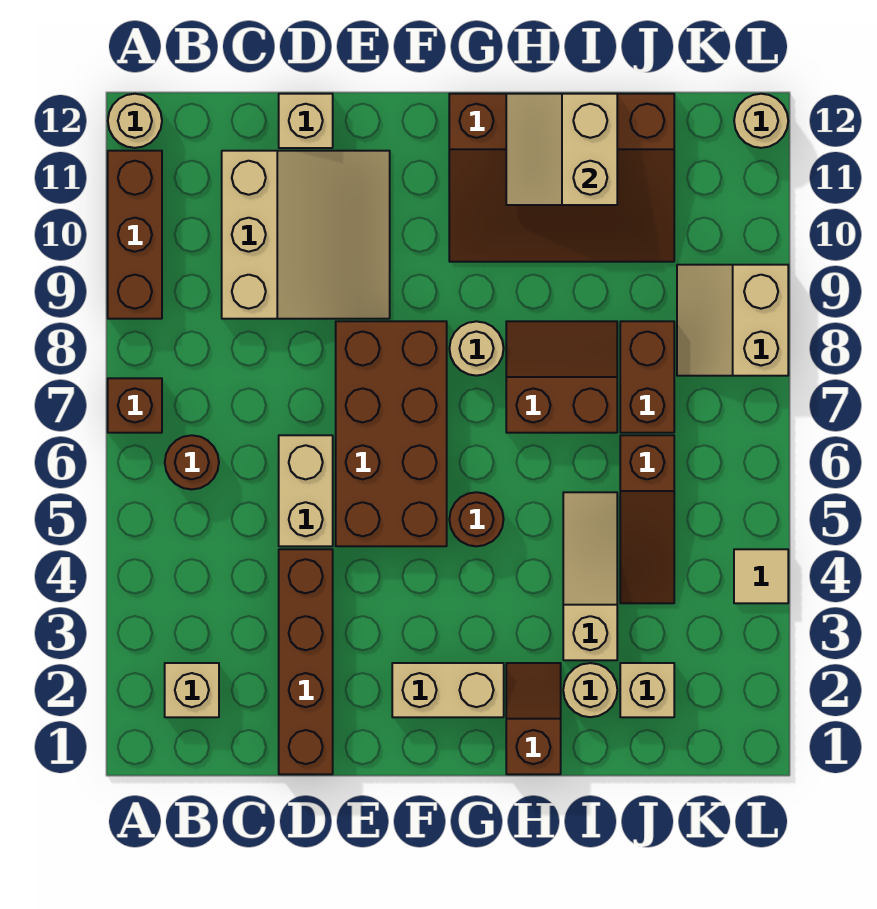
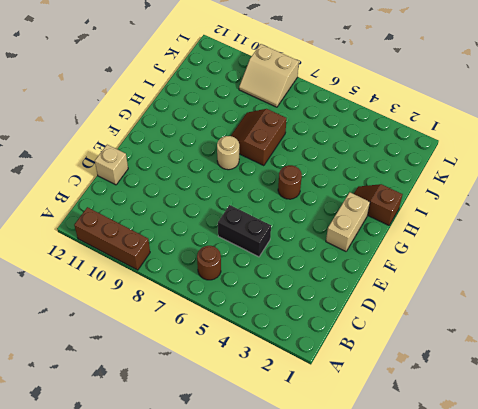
black brick D5:D6 level 1 -> tan brick D5:D6 level 1
none -> brown brick A7 level 1
none -> tan round brick A12 level 1
none -> tan brick B2 level 1

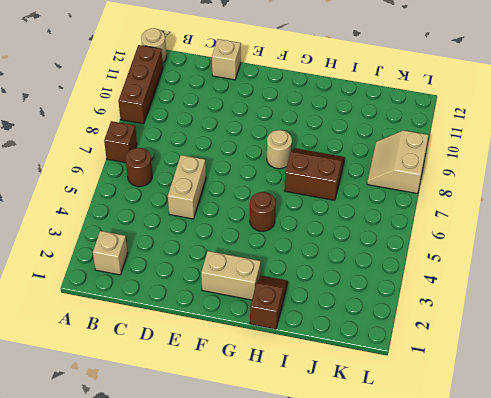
none -> tan slope C9:E11 level 1 top C
none -> brown brick D1:D4 level 1
none -> brown brick E5:F8 level 1

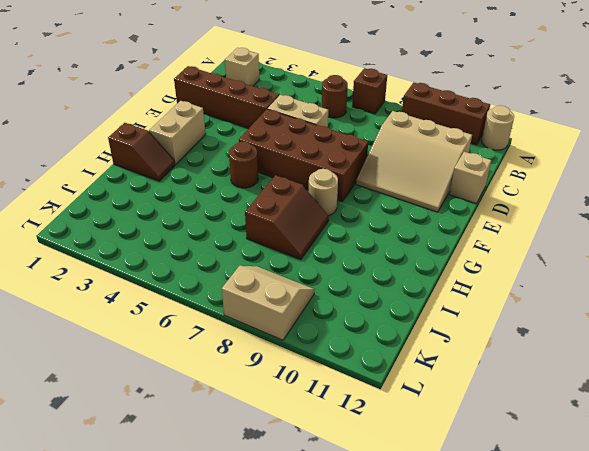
none -> brown slope G10:J12 level 1 top 12
none -> tan round brick I2 level 1
none -> tan slope I3:I5 level 1 top 3

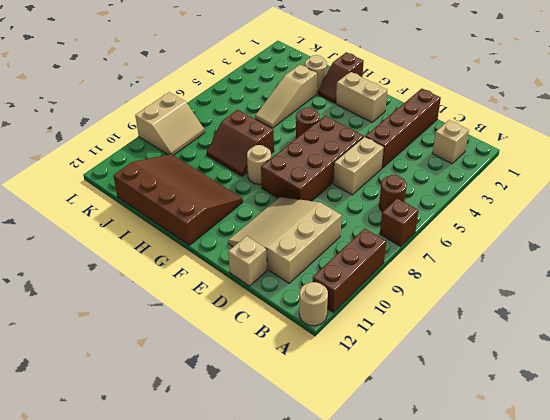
none -> tan brick J2 level 1
none -> brown slope J4:J6 level 1 top 6
none -> brown brick J7:J8 level 1

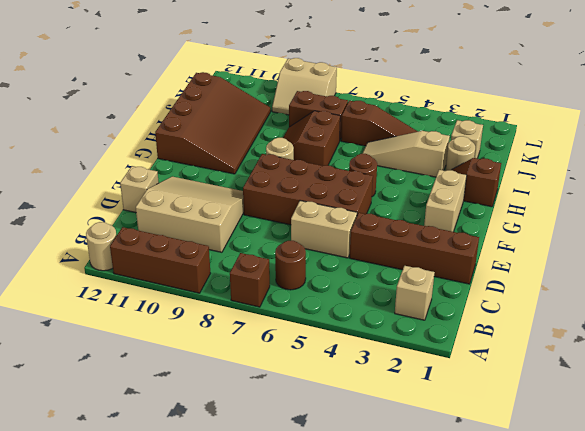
none -> tan tile L4 level 1
none -> tan round brick L12 level 1
none -> tan slope H11:I12 level 2 top I

